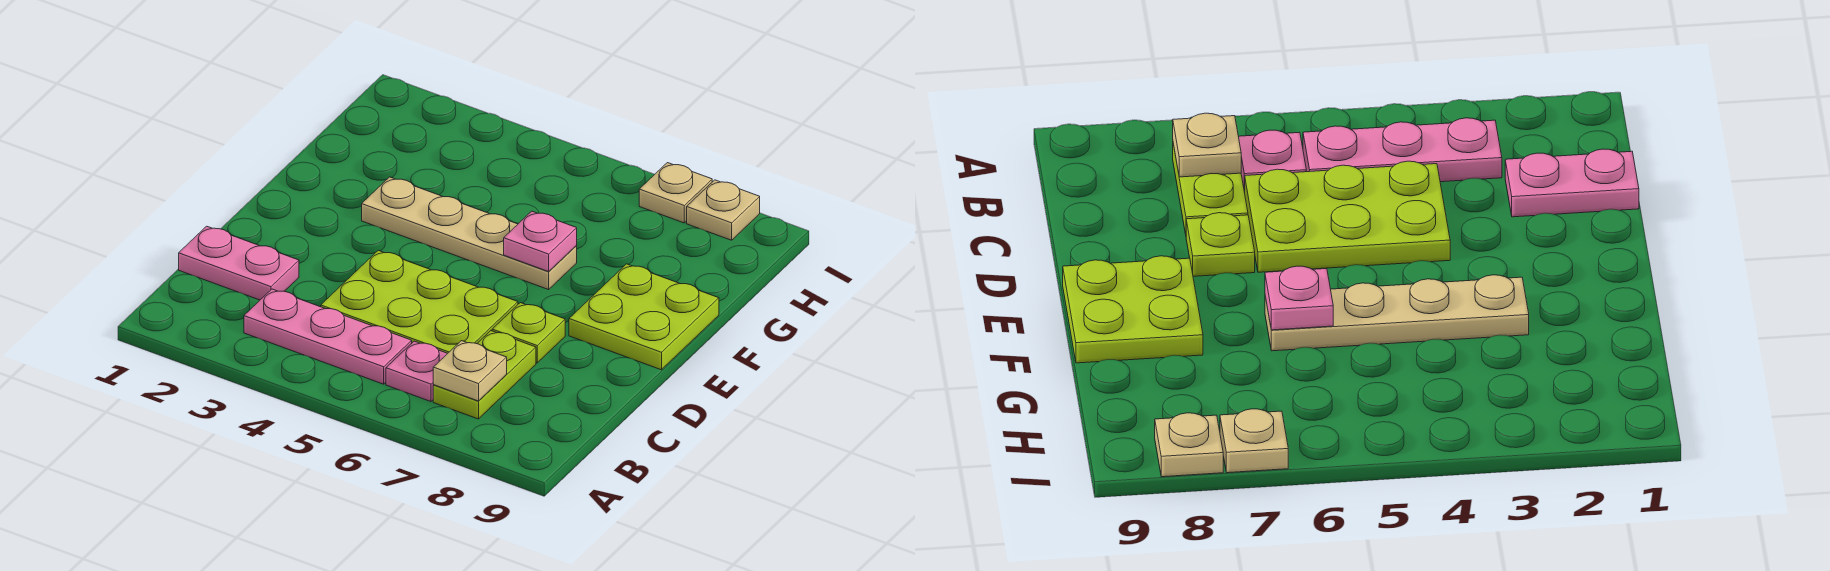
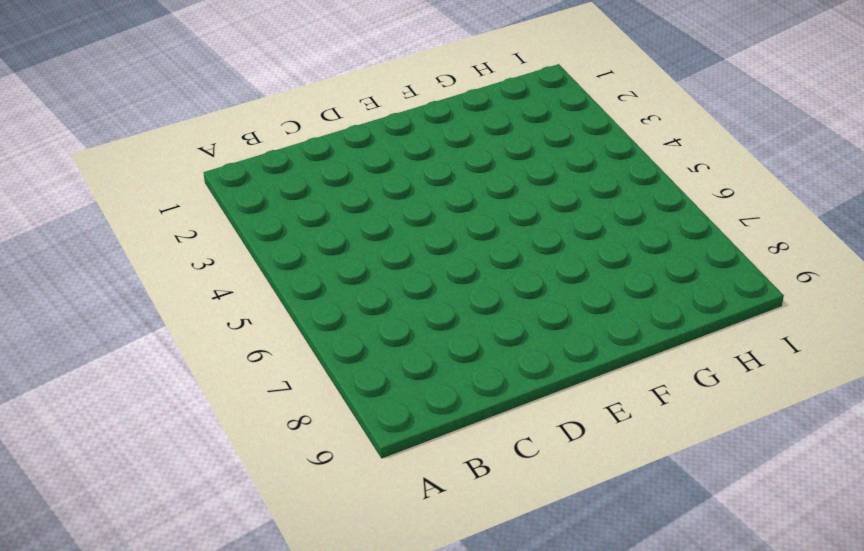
none -> pink plate B3:B5 level 1
none -> pink plate B6 level 1
none -> lime plate B7:C7 level 1

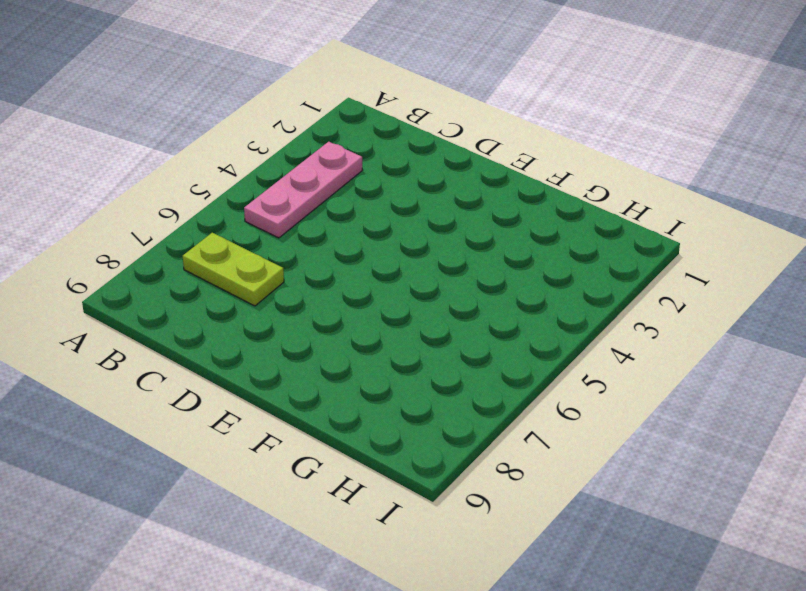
none -> pink plate B6 level 1
none -> pink plate C1:C2 level 1
none -> lime plate C4:D6 level 1

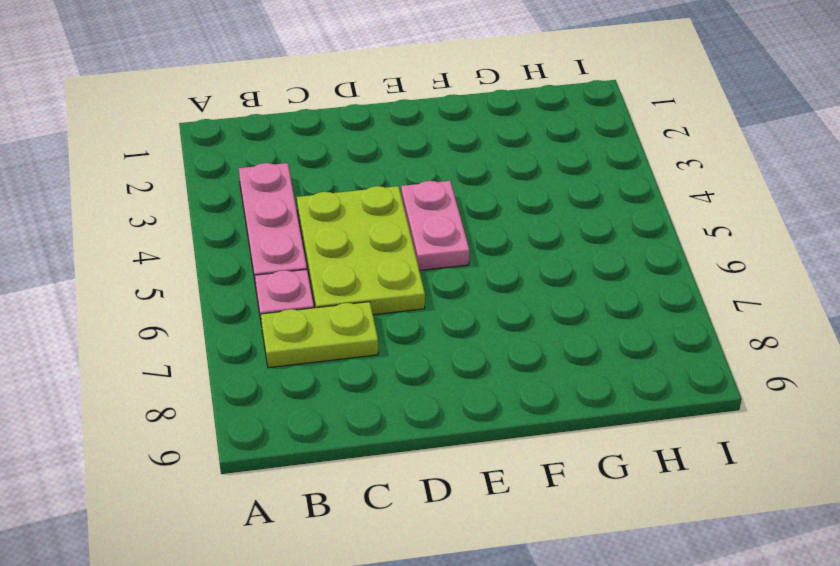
pink plate E4:E5 level 1 -> pink plate C1:C2 level 1
none -> lime plate D7 level 1
none -> lime plate E8:F9 level 1
none -> tan plate F3:F6 level 1

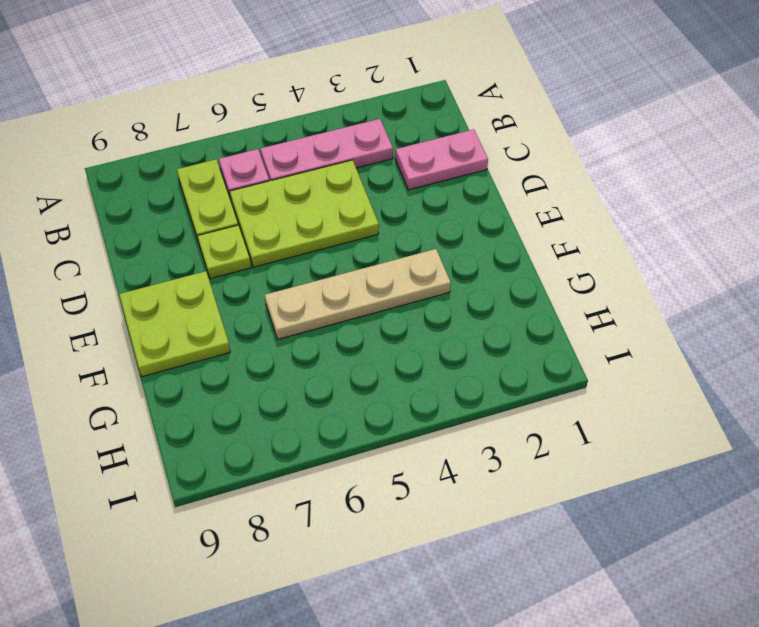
none -> tan plate I7 level 1
none -> tan plate I8 level 1
none -> tan plate B7 level 2

